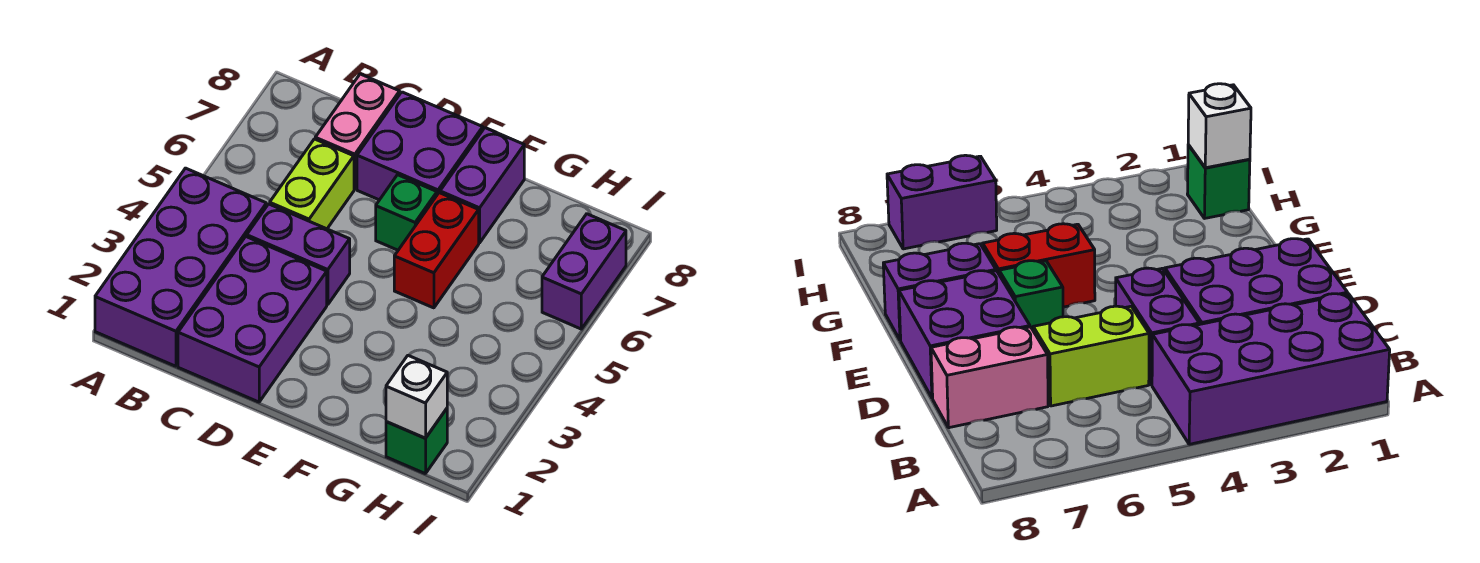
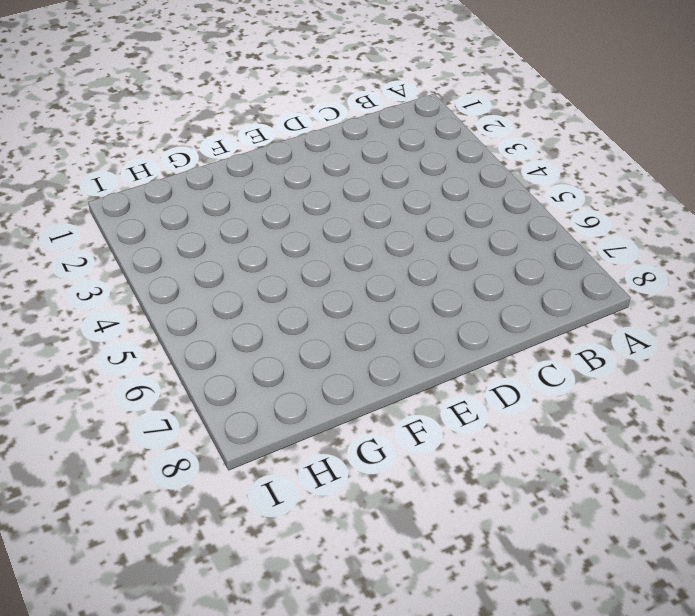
none -> purple brick A1:B4 level 1
none -> purple brick C1:D3 level 1
none -> purple brick C4:D4 level 1

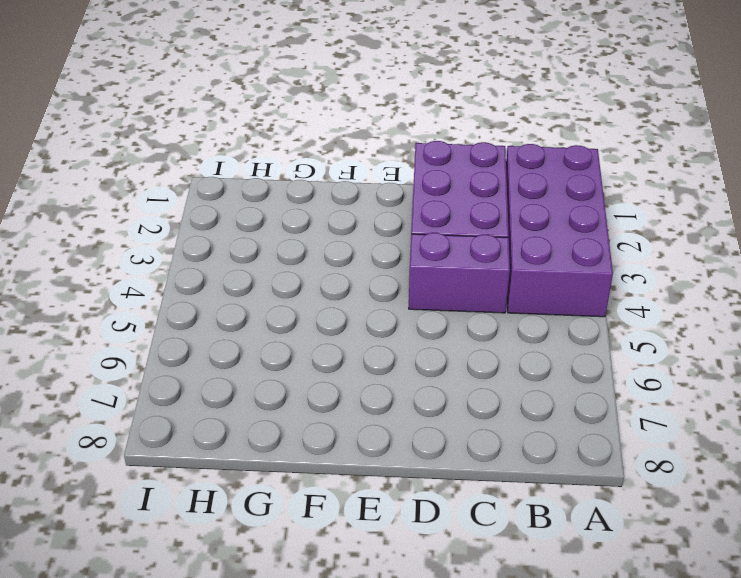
none -> lime brick C5:C6 level 1
none -> pink brick C7:C8 level 1
none -> purple brick D7:E8 level 1

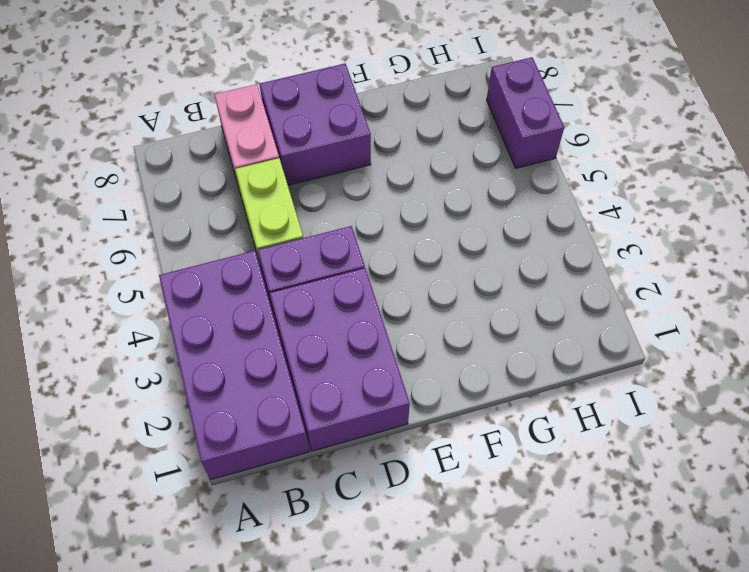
none -> green brick E6 level 1
none -> red brick F5:F6 level 1
none -> purple brick F7:F8 level 1

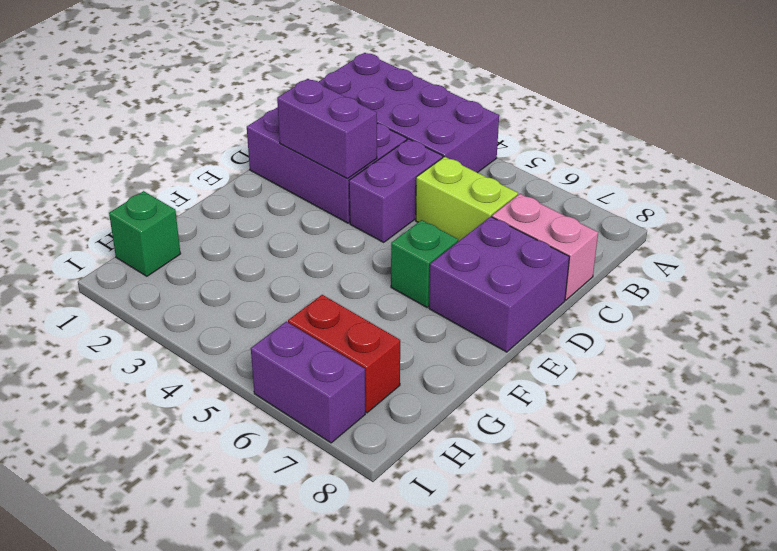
purple brick D2:D3 level 2 -> purple brick F7:F8 level 1
red brick H6:H7 level 1 -> red brick F5:F6 level 1
none -> white brick H1 level 2

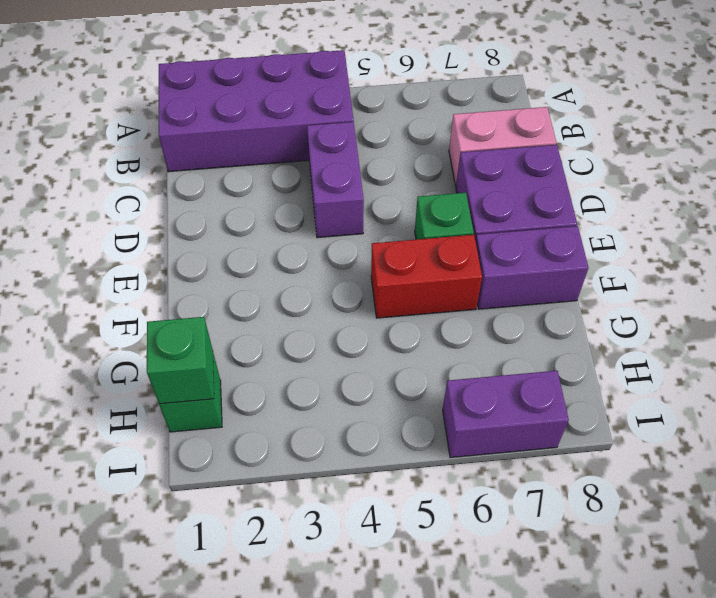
green brick H1 level 2 -> white brick H1 level 2
none -> purple brick C1:D3 level 1
none -> lime brick C5:C6 level 1

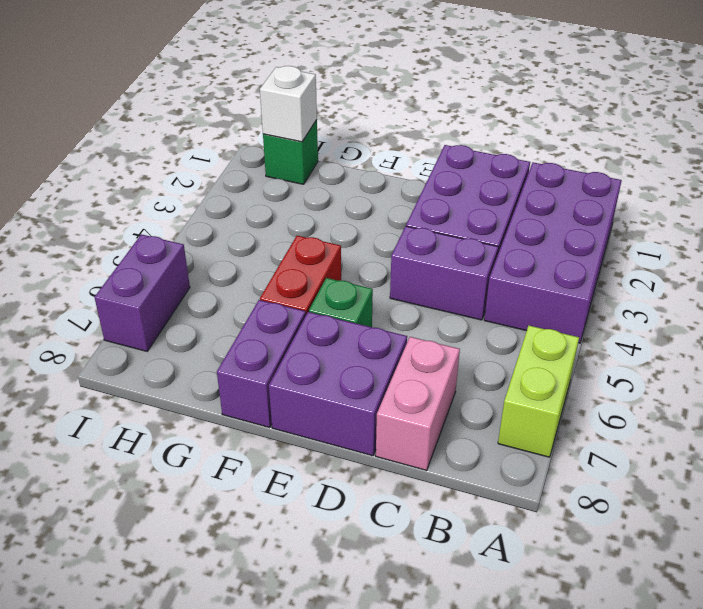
lime brick A6:A7 level 1 -> lime brick C5:C6 level 1

